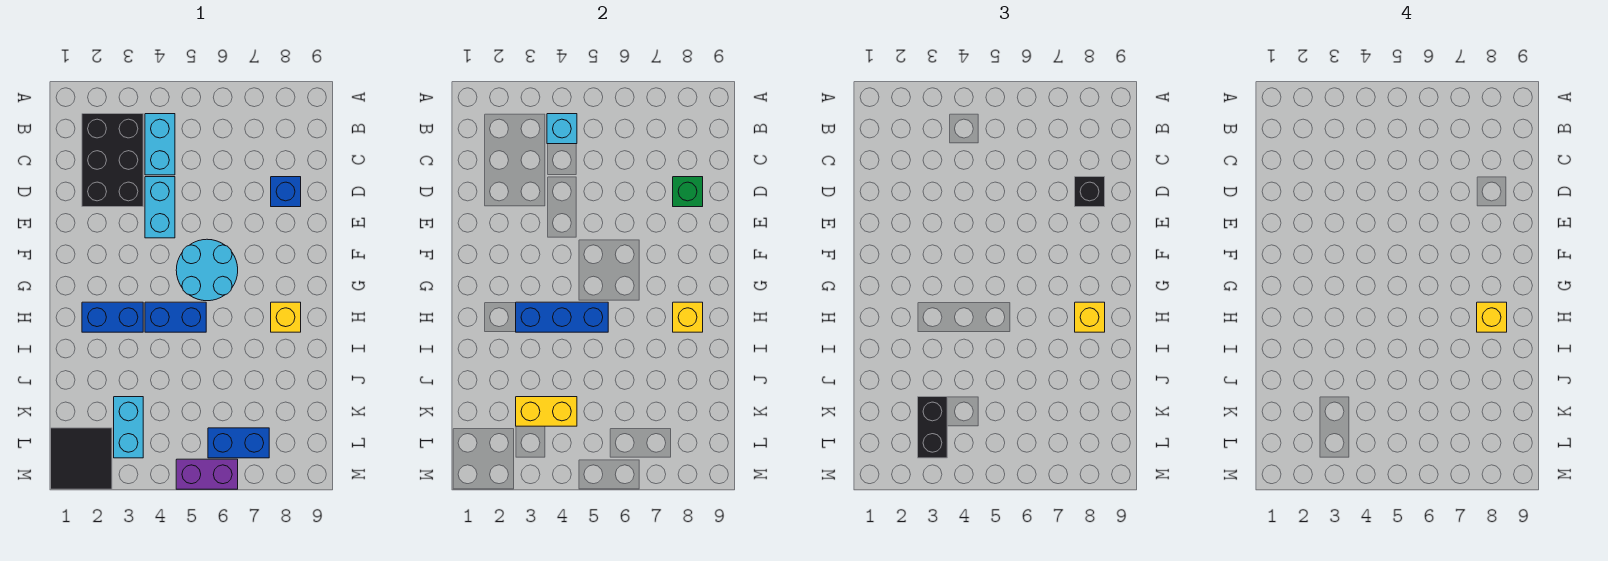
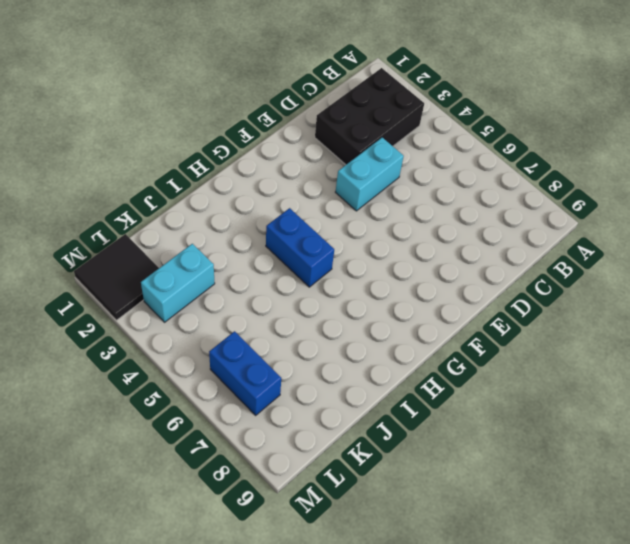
none -> cyan brick B4:C4 level 1
none -> blue brick D8 level 1
none -> cyan round brick F5:G6 level 1

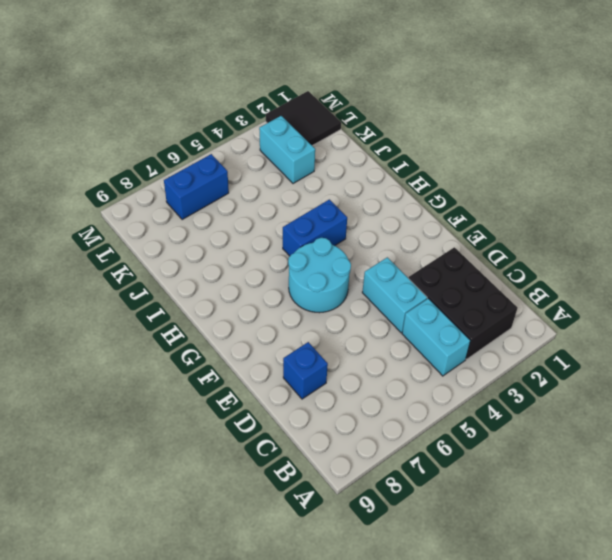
none -> blue brick H2:H3 level 1
none -> yellow brick H8 level 1
none -> purple brick M5:M6 level 1

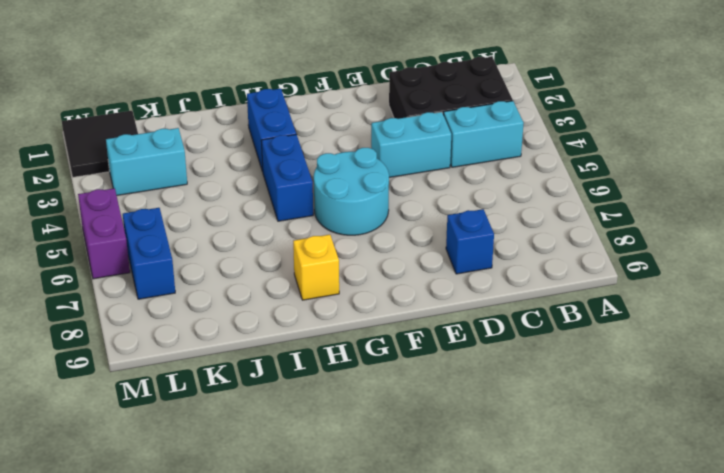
none -> cyan brick B4 level 2
none -> green brick D8 level 2
none -> blue brick H3:H5 level 2

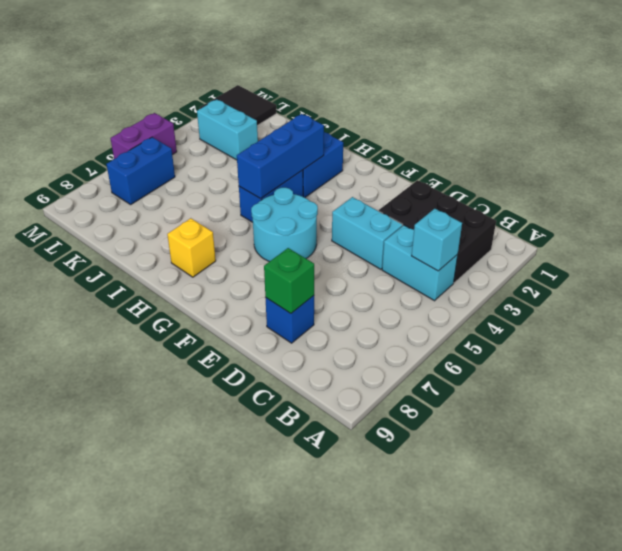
none -> yellow brick H8 level 2
none -> yellow brick K3:K4 level 2
none -> black brick D8 level 3

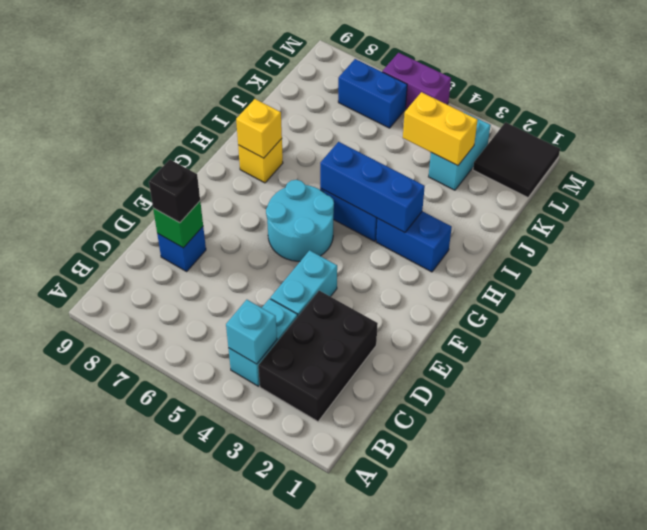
none -> yellow brick H8 level 3
none -> black brick K3:L3 level 3
none -> yellow brick H8 level 4

